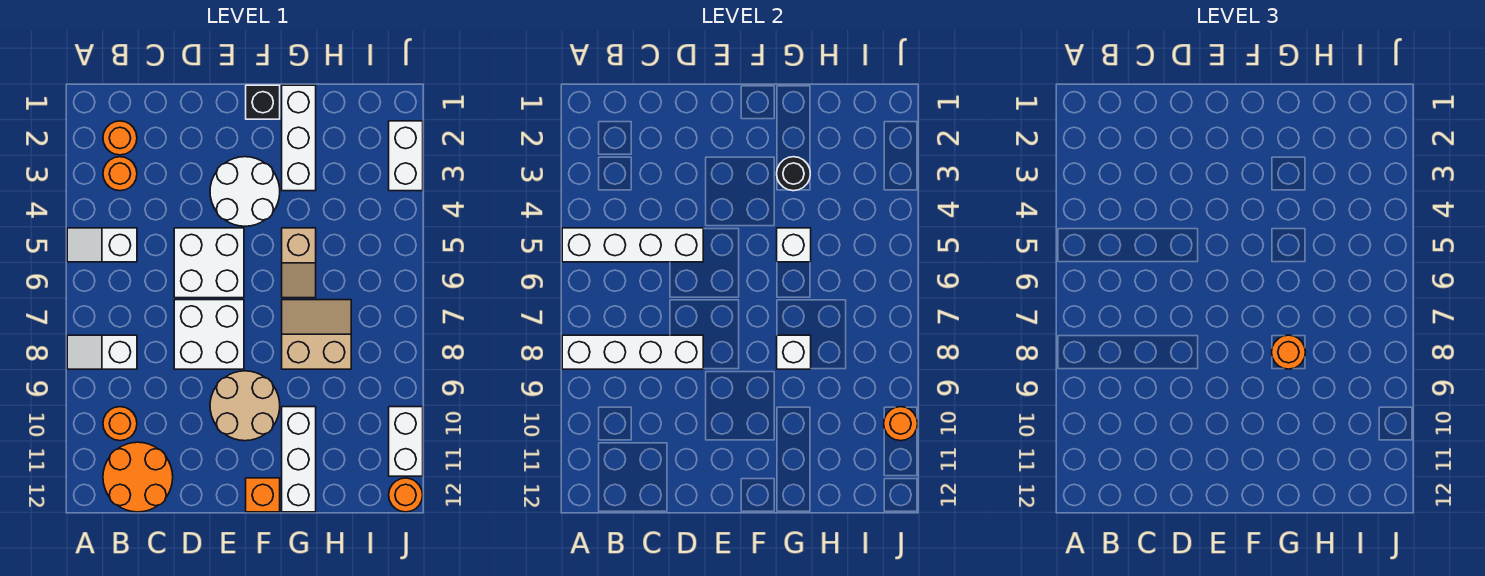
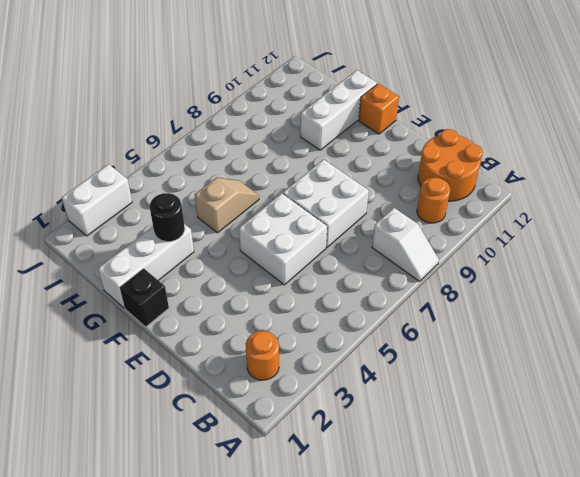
none -> white slope A5:B5 level 1 top B
none -> orange round brick B3 level 1
none -> white round brick E3:F4 level 1

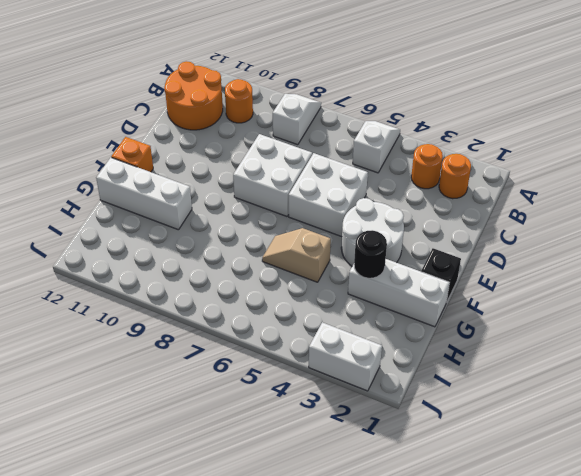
none -> tan round brick E9:F10 level 1
none -> tan slope G7:H8 level 1 top 8
none -> white brick J10:J11 level 1

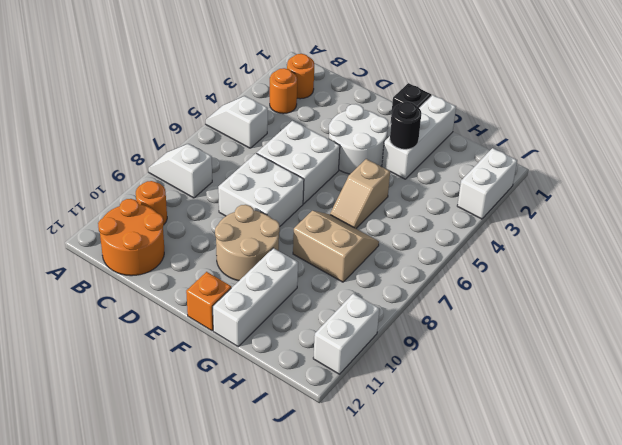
none -> orange round brick J12 level 1
none -> white brick A5:D5 level 2
none -> white brick A8:D8 level 2

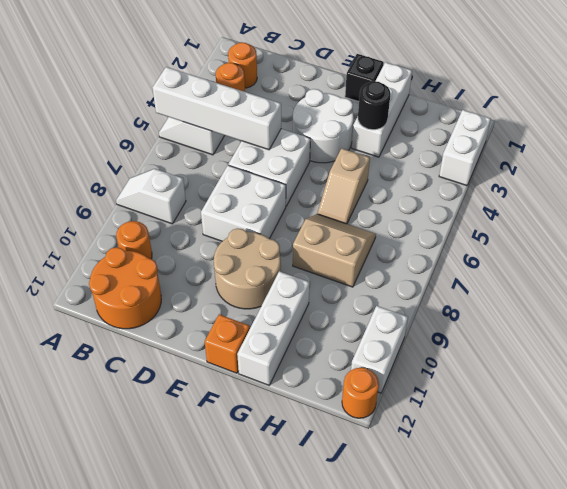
none -> white brick A8:D8 level 2
none -> white brick G5 level 2
none -> white brick G8 level 2

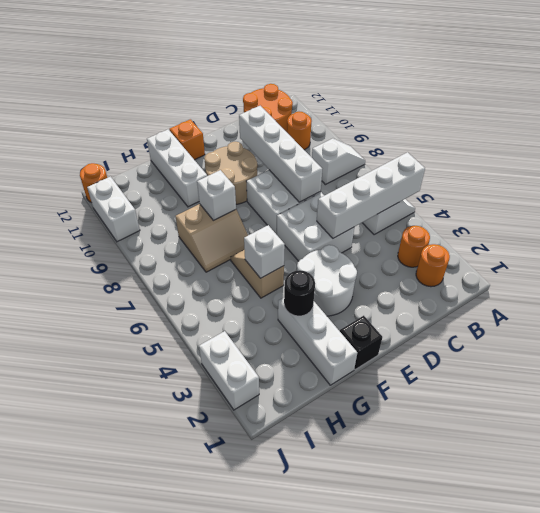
white brick D7:D10 level 2 -> white brick A8:D8 level 2
none -> orange round brick J10 level 2
none -> orange round brick G8 level 3

